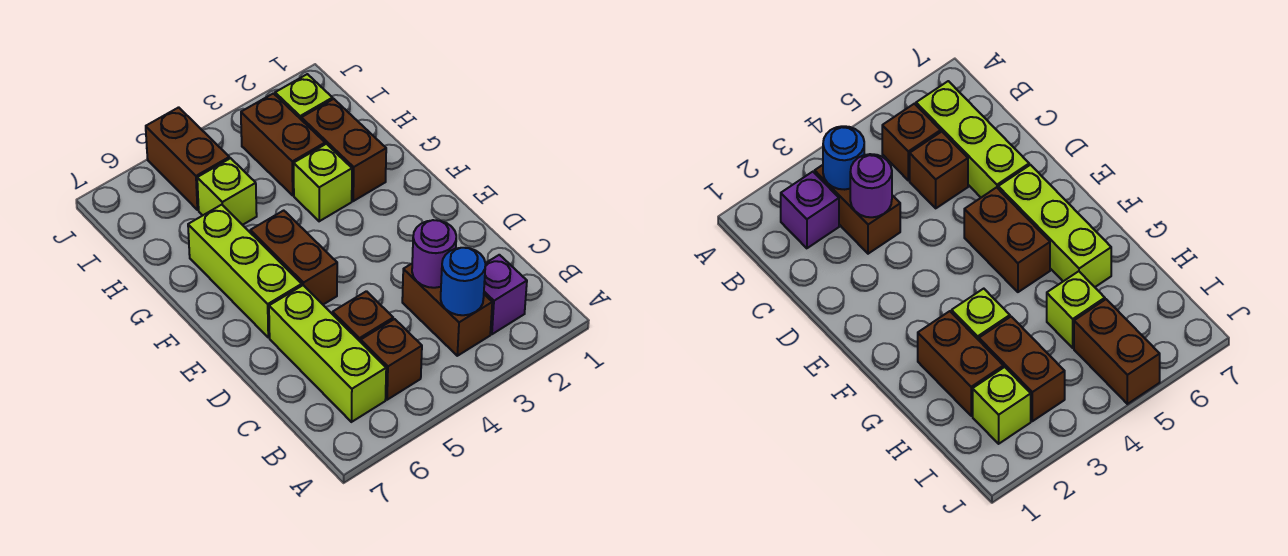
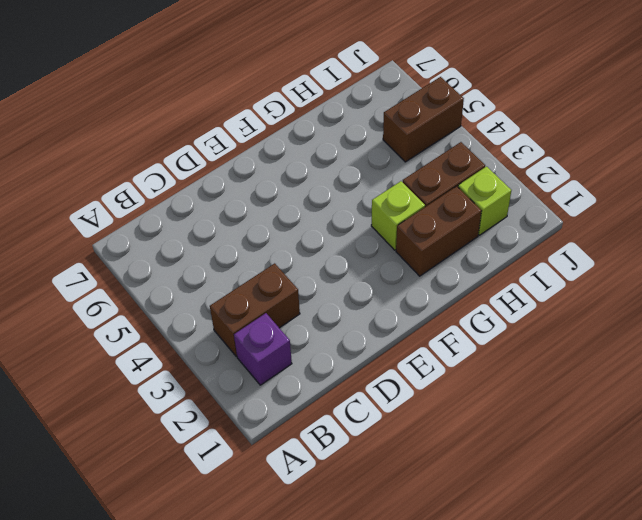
none -> brown brick B5 level 1
none -> lime brick B6:D6 level 1
none -> brown brick C5 level 1

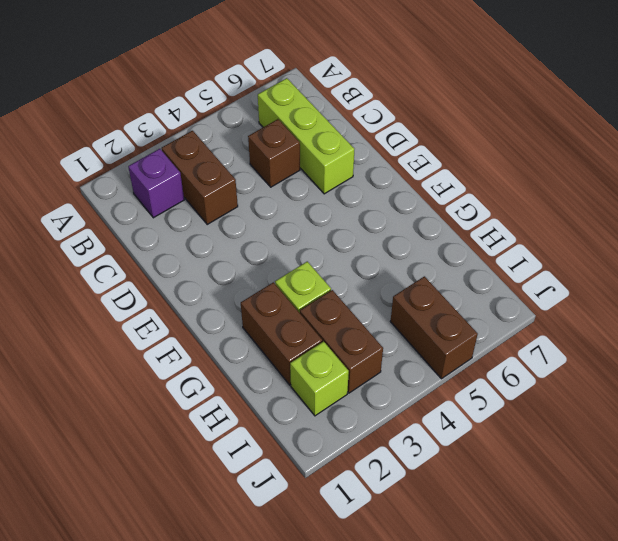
none -> brown brick B5 level 1
none -> brown brick E5:F5 level 1
none -> lime brick E6:G6 level 1

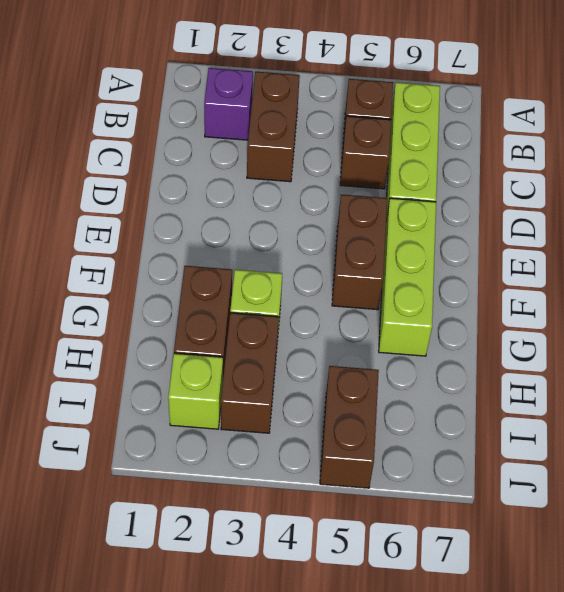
none -> lime brick H5 level 1
none -> blue round brick B3 level 2
none -> purple round brick C3 level 2

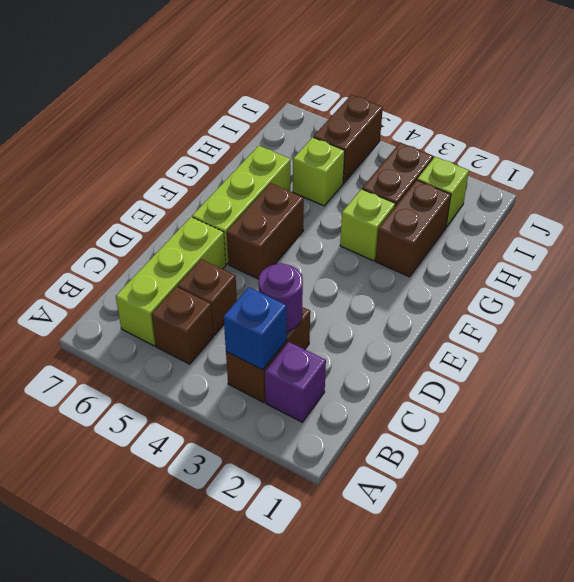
blue brick B3 level 2 -> blue round brick B3 level 2

